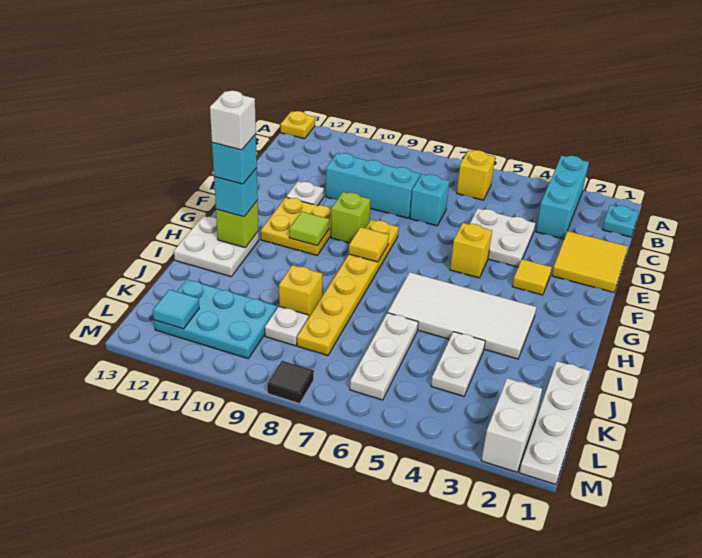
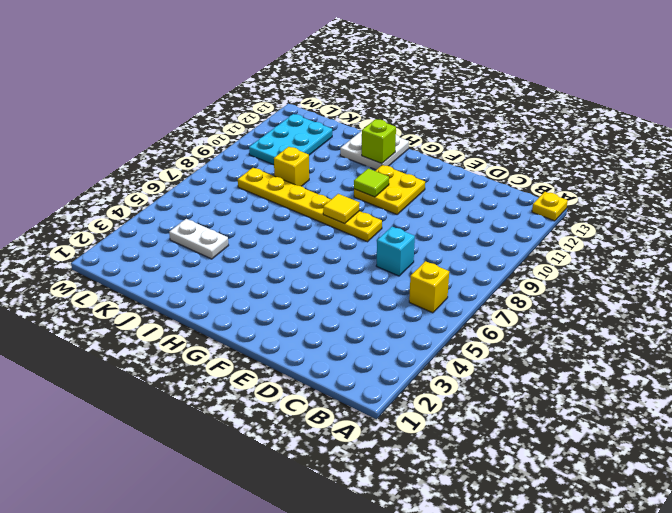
none -> cyan brick A3:C3 level 1
none -> cyan plate B1 level 1
none -> yellow tile D1:E2 level 1
none -> white plate D4:E5 level 1

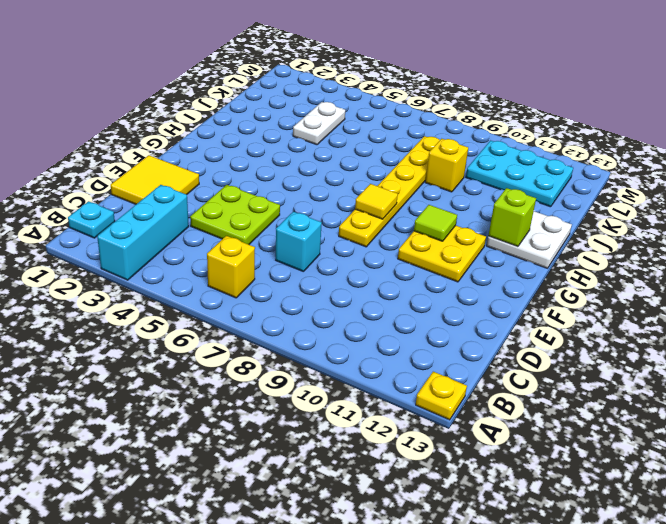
lime plate D4:E5 level 1 -> white plate D4:E5 level 1
none -> cyan brick D8:D10 level 1
none -> white plate E11 level 1
none -> yellow tile F3 level 1
none -> yellow brick F5 level 1

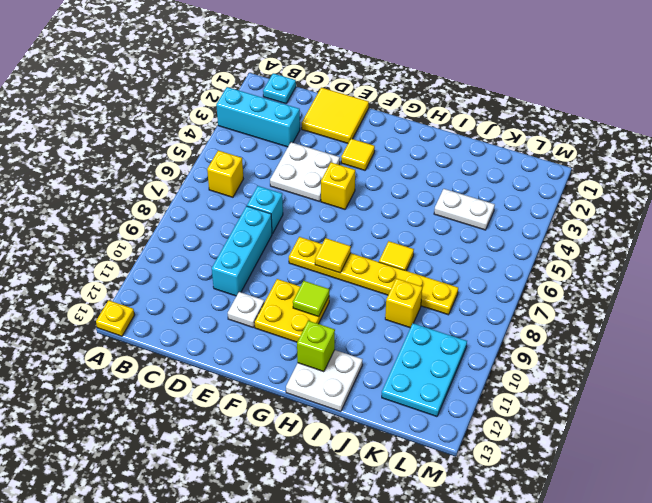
yellow tile I7 level 1 -> none
none -> lime brick F9 level 1
none -> white tile H3:I6 level 1
none -> white plate J1:M1 level 1
none -> white plate J6:L6 level 1

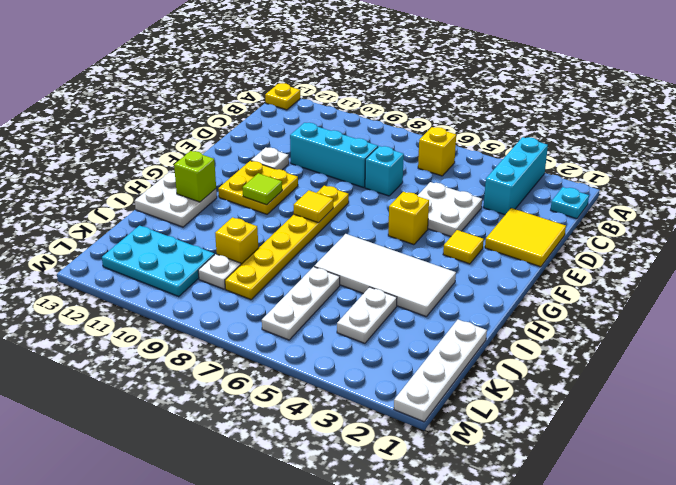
none -> lime brick F9 level 1
none -> white brick L2:M2 level 1
none -> black tile M8 level 1
none -> cyan tile L12 level 2

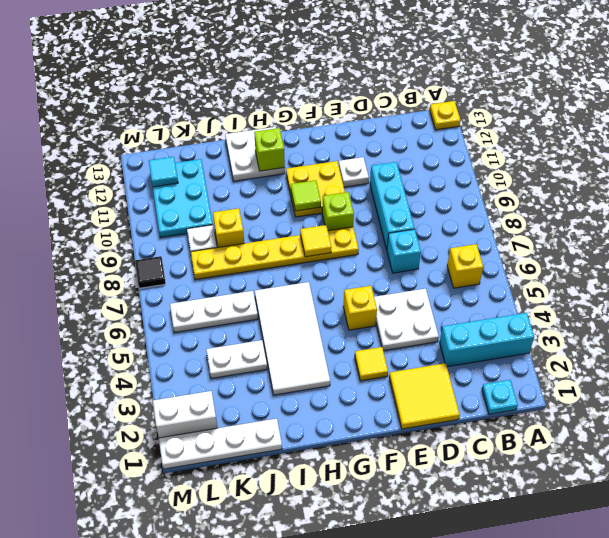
none -> cyan brick H12 level 3
none -> cyan brick H12 level 4
none -> white brick H12 level 5

